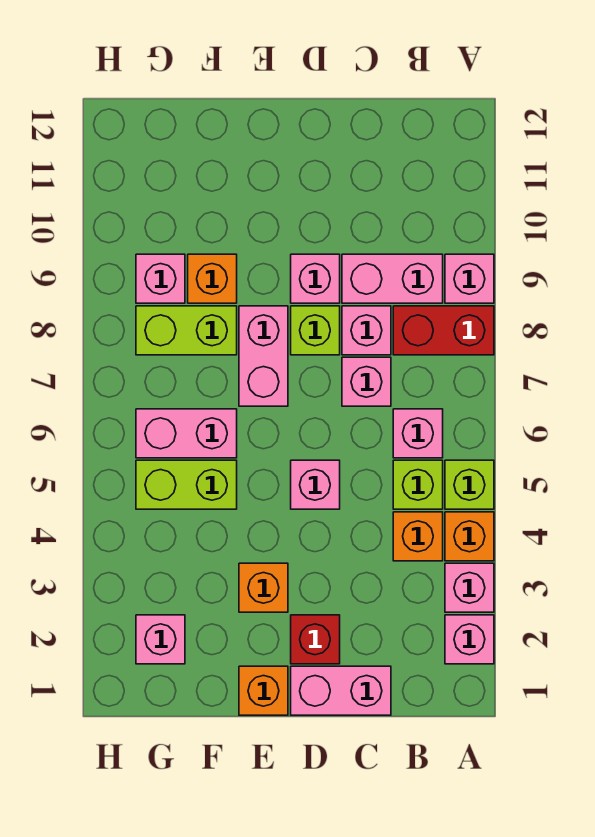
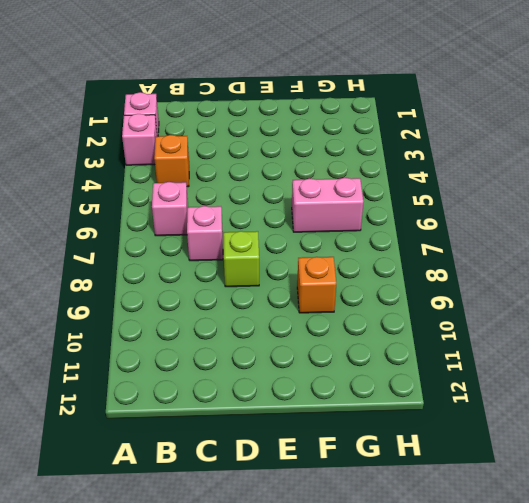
none -> orange brick A4 level 1
none -> lime brick A5 level 1
none -> red brick A8:B8 level 1

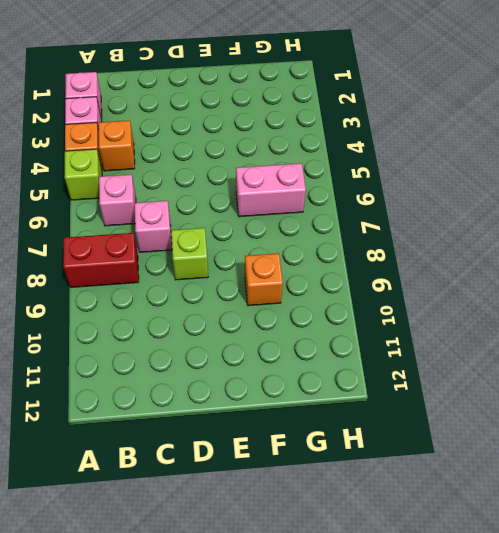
none -> pink brick A9 level 1
none -> lime brick B5 level 1
none -> pink brick B9:C9 level 1

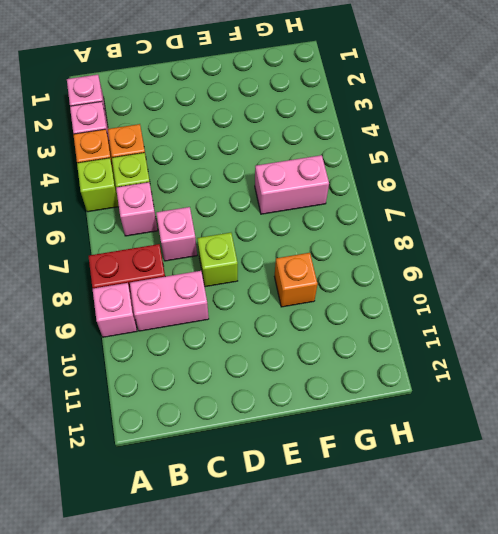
none -> pink brick C1:D1 level 1
none -> pink brick C8 level 1
none -> red brick D2 level 1

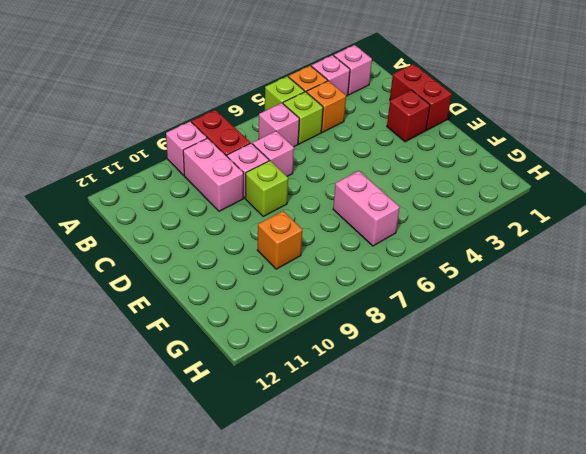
red brick C1:D1 level 1 -> pink brick C1:D1 level 1
none -> pink brick D5 level 1
none -> pink brick D9 level 1
none -> orange brick E1 level 1

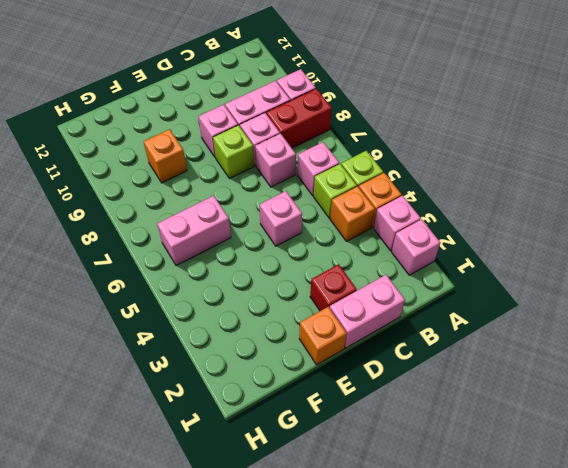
none -> orange brick E3 level 1
none -> pink brick E7:E8 level 1
none -> lime brick F5:G5 level 1

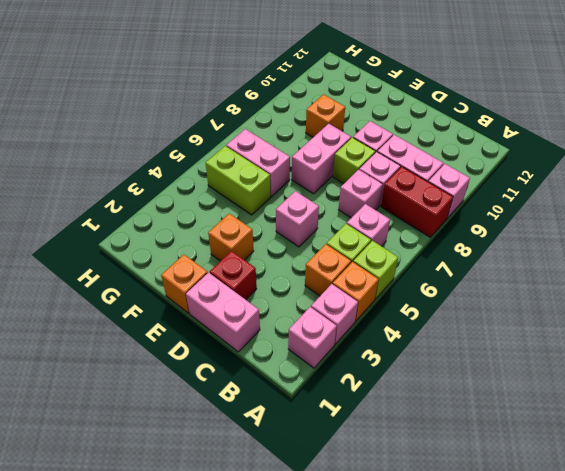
none -> lime brick F8:G8 level 1
none -> pink brick G2 level 1
none -> pink brick G9 level 1

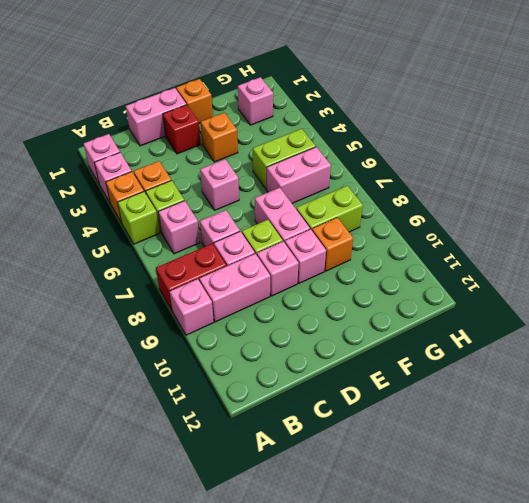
pink brick E9 level 1 -> pink brick G9 level 1

